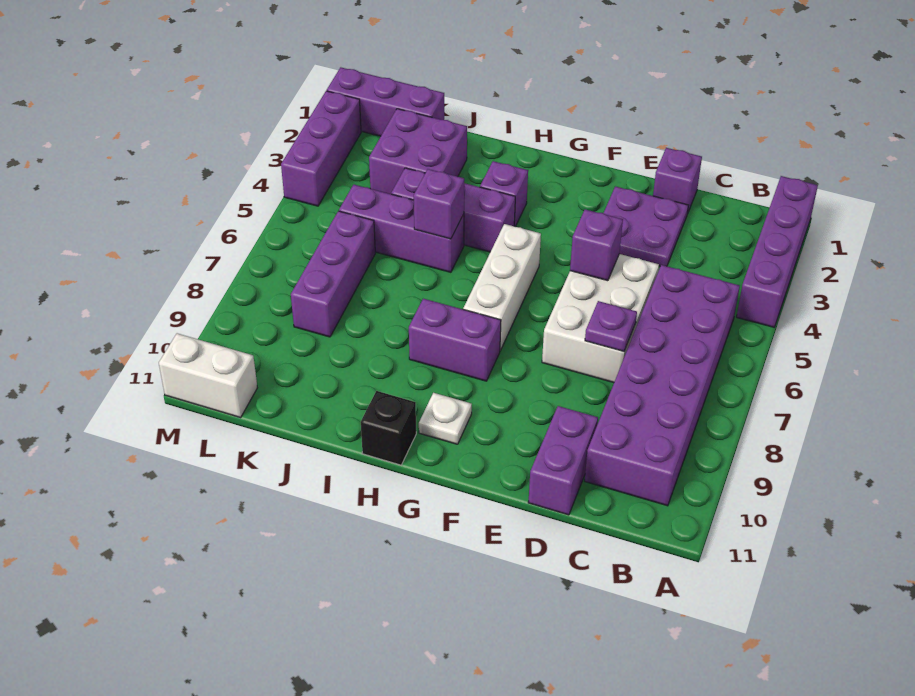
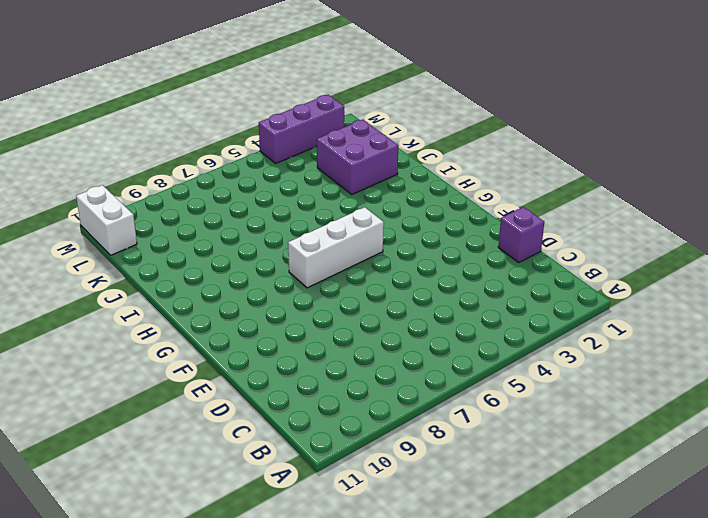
none -> purple brick A1:A4 level 1
none -> purple brick B5:C10 level 1
none -> purple plate D2:E3 level 1

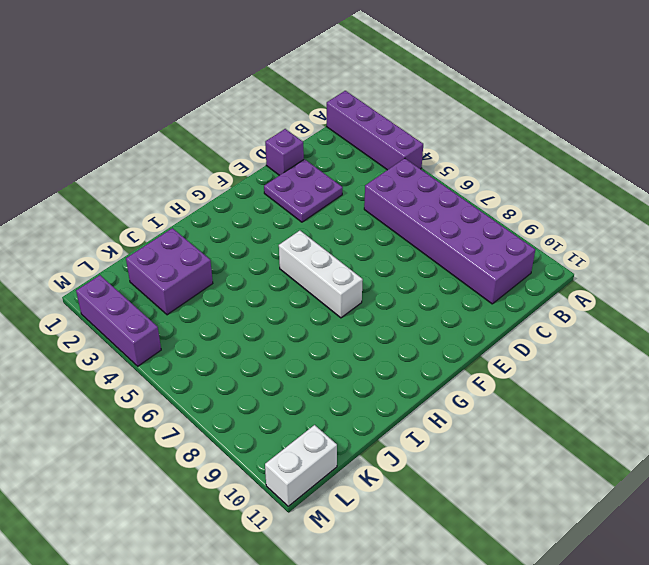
none -> white brick D5:E7 level 1
none -> purple brick D10:D11 level 1
none -> purple brick G8:H8 level 1

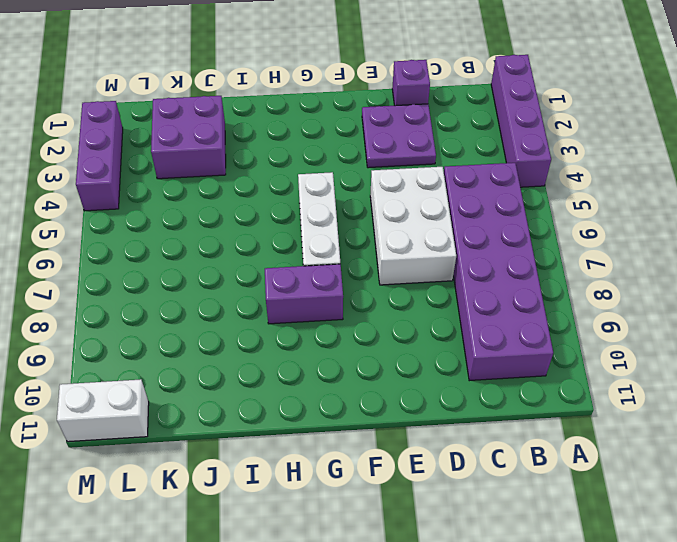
none -> purple brick D10:D11 level 1
none -> white plate G10 level 1
none -> purple brick H3 level 1

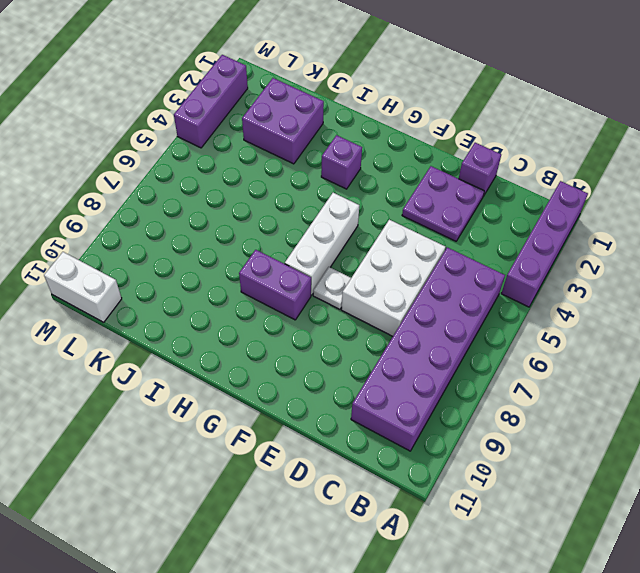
white plate F7 level 1 -> white plate G10 level 1
none -> purple brick D10:D11 level 1
none -> purple brick H4:J4 level 1
none -> black brick H11 level 1

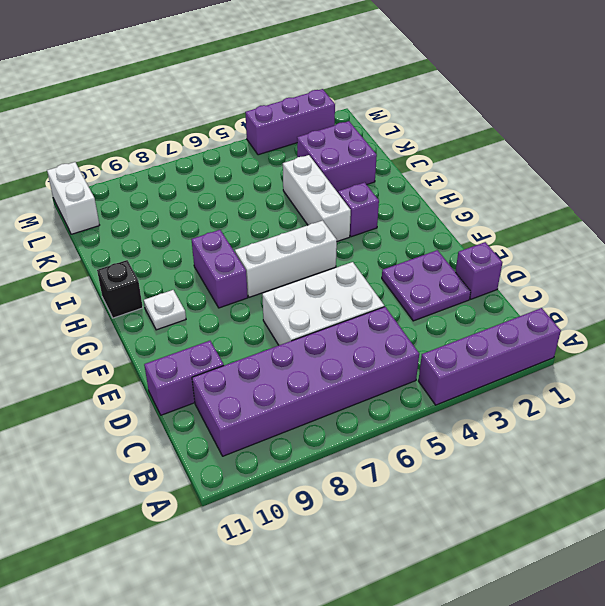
white brick H4:J4 level 1 -> purple brick H4:J4 level 1
none -> purple brick I5:K5 level 1
none -> purple brick K1:M1 level 1
none -> purple brick K6:K8 level 1

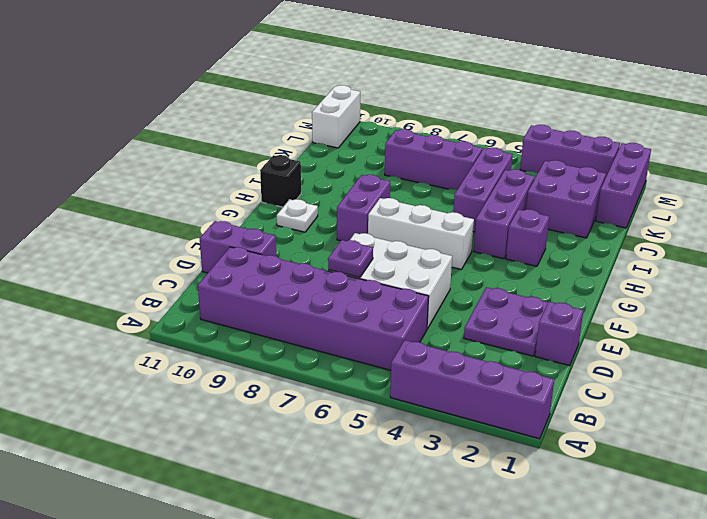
none -> purple brick E5 level 2
none -> purple brick I5 level 2

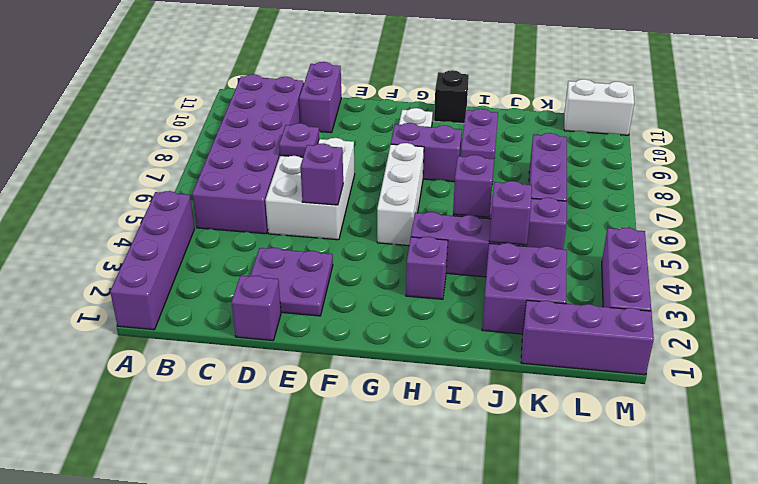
purple brick I8:I9 level 1 -> none
purple brick J4 level 2 -> none

